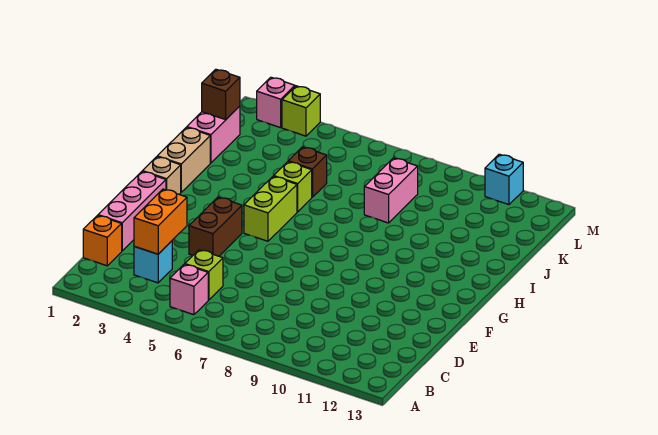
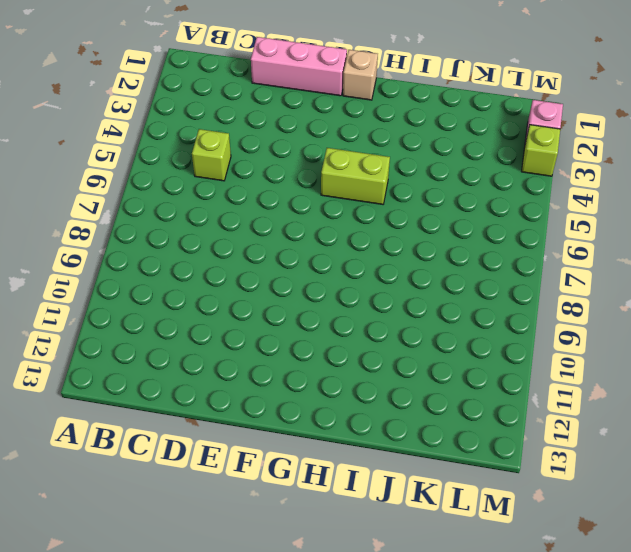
none -> pink brick B5 level 1
none -> orange brick C1 level 1
none -> cyan brick C3 level 1

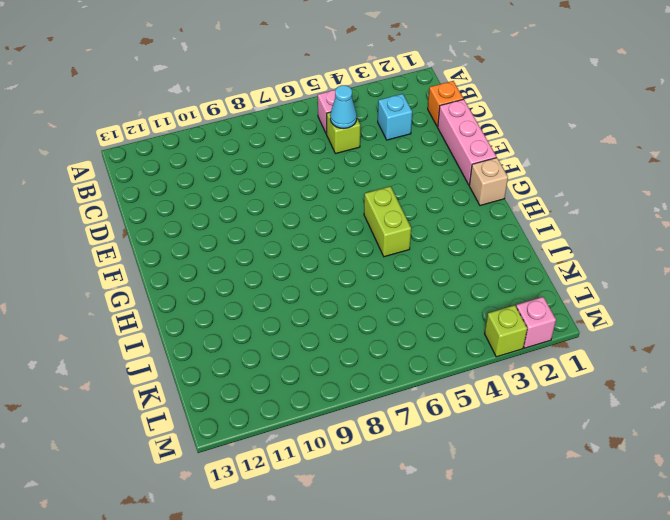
cyan cone C5 level 2 -> none
none -> brown brick E4:F4 level 1
none -> tan brick H1:I1 level 1
none -> lime brick I5 level 1

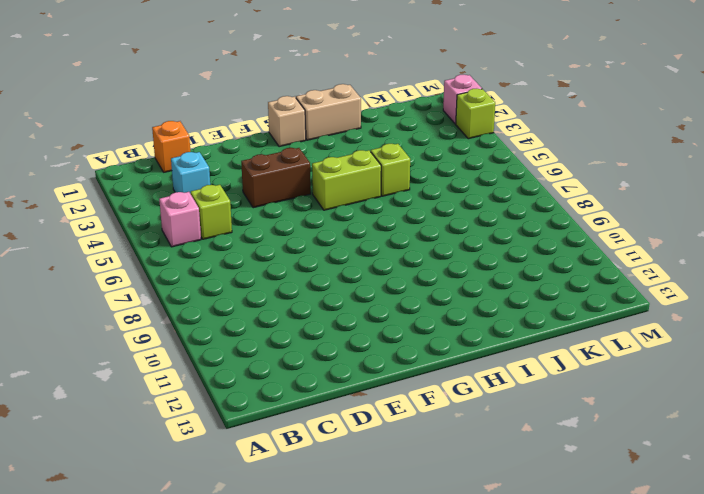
none -> pink brick D1:F1 level 1
none -> pink brick J1:K1 level 1
none -> brown brick J5 level 1

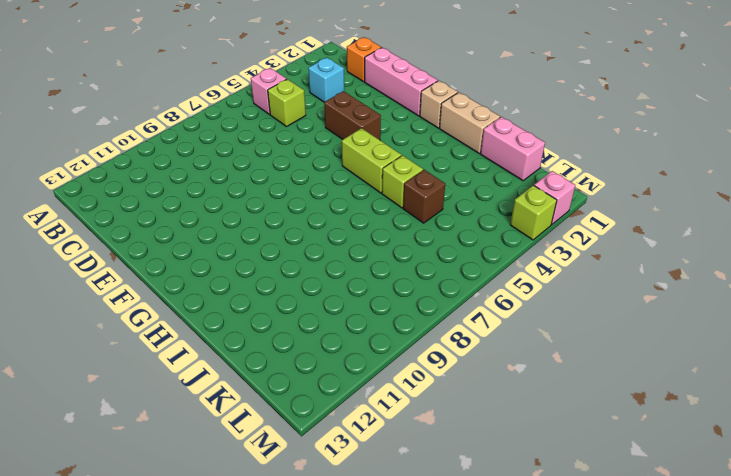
none -> pink brick J8:K8 level 1
none -> cyan brick M11 level 1
none -> orange brick C3:D3 level 2

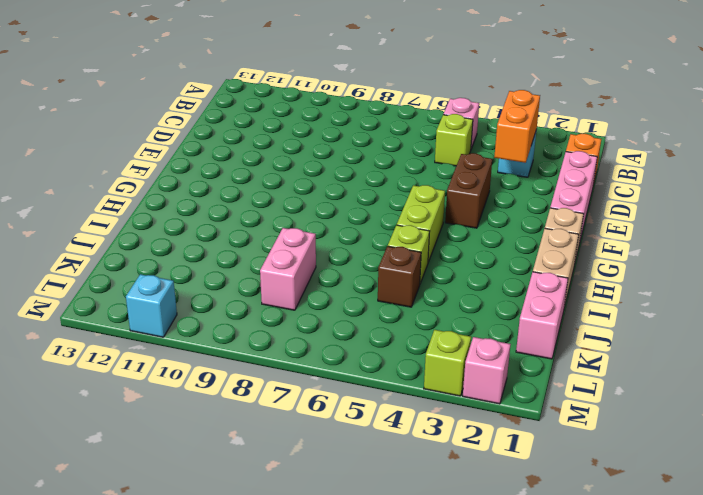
none -> brown brick K1 level 2

